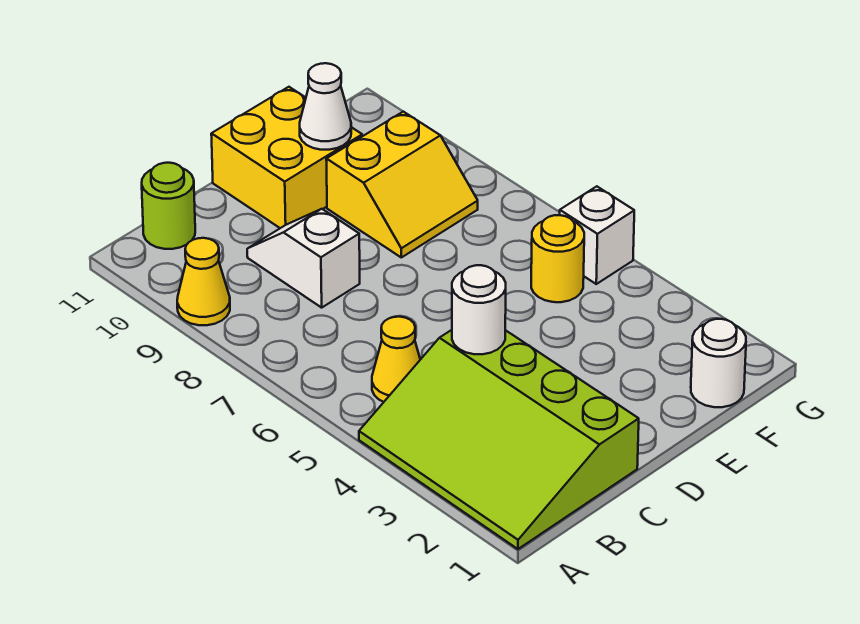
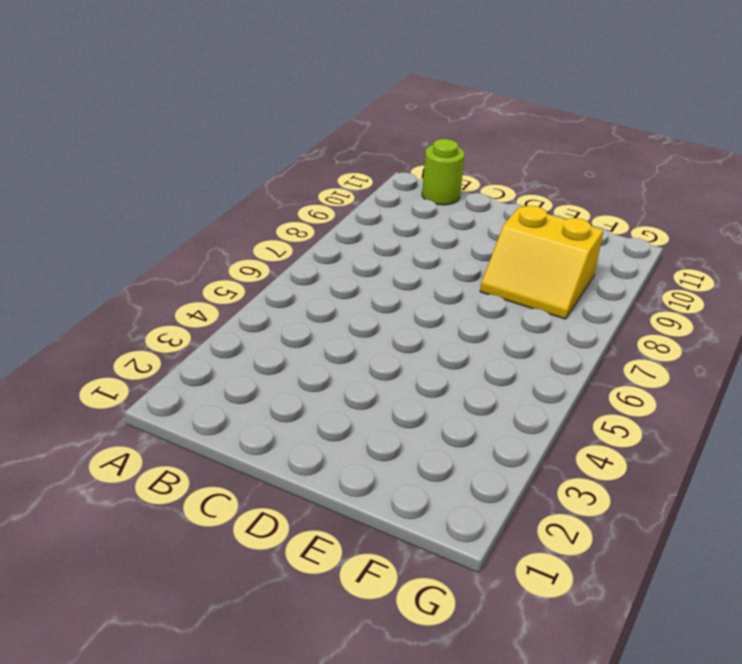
none -> lime slope A1:C4 level 1 top C
none -> yellow cone A9 level 1
none -> yellow cone B5 level 1

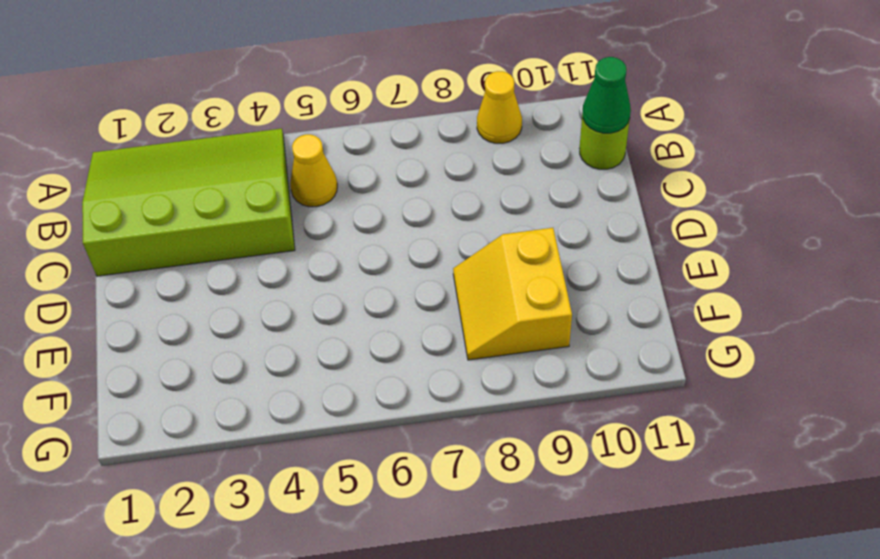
green cone B11 level 2 -> none
none -> white slope C8:C9 level 1 top 8
none -> yellow brick D10:E11 level 1
none -> white round brick F1 level 1

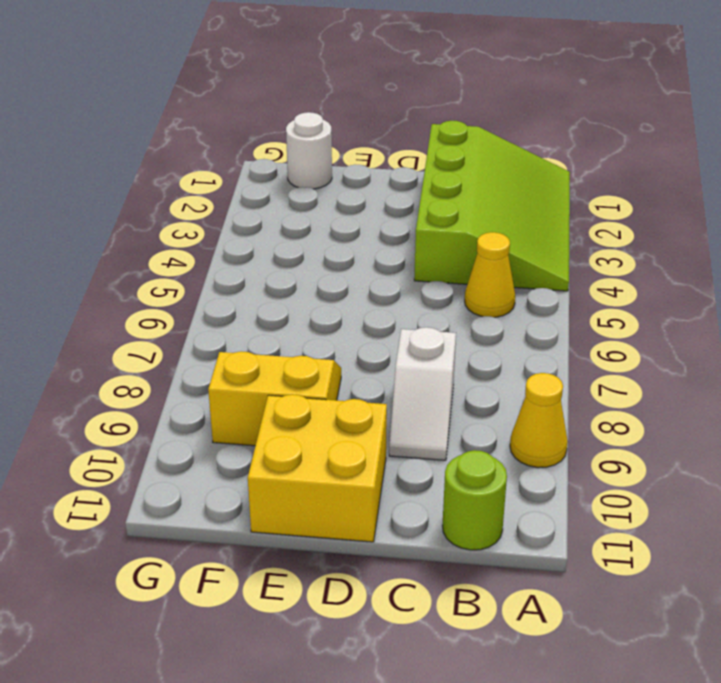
none -> yellow round brick F5 level 1
none -> white brick G5 level 1
none -> white round brick C4 level 2

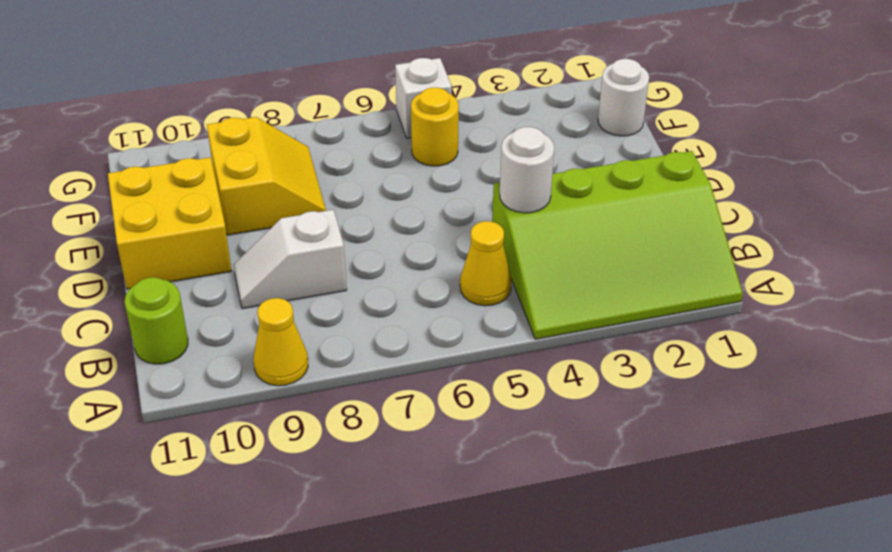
none -> white cone E10 level 2

